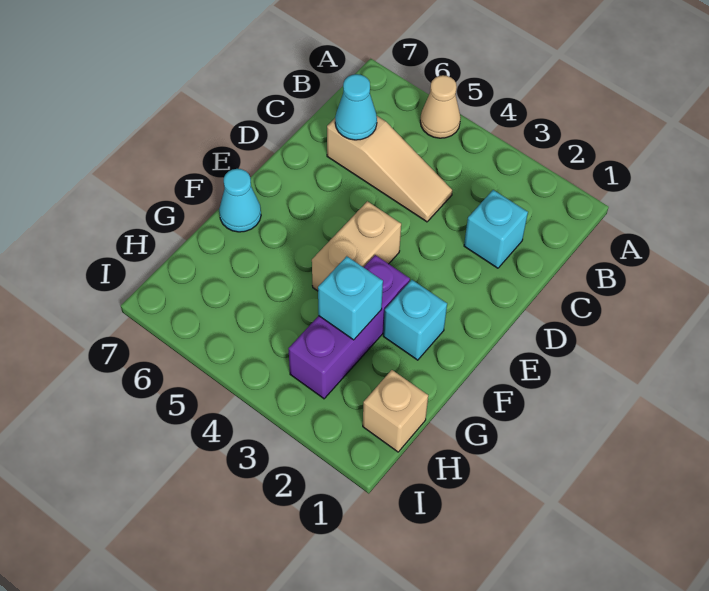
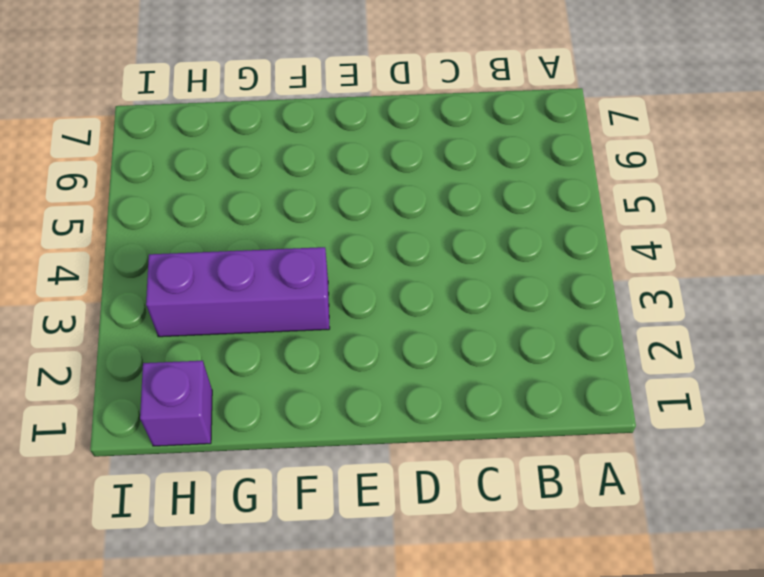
purple brick H1 level 1 -> tan brick H1 level 1
none -> tan cone A5 level 1
none -> cyan brick C2 level 1

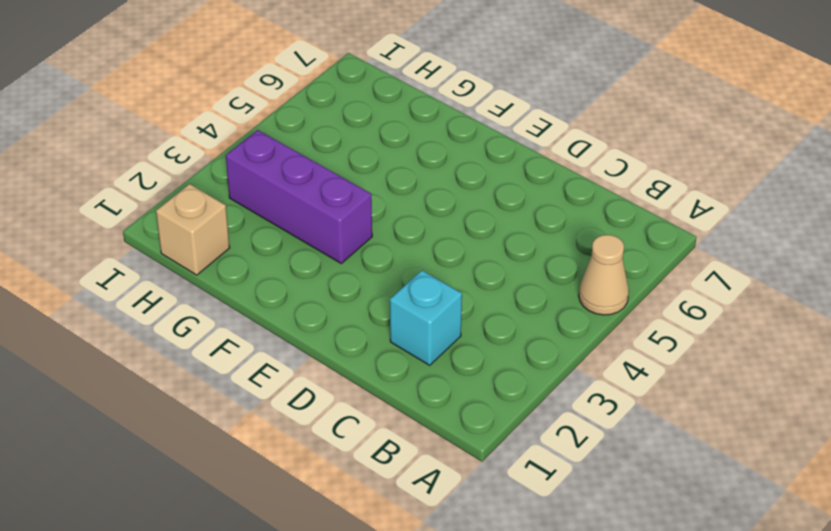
none -> tan slope C4:C6 level 1 top 6
none -> tan brick E4:F4 level 1

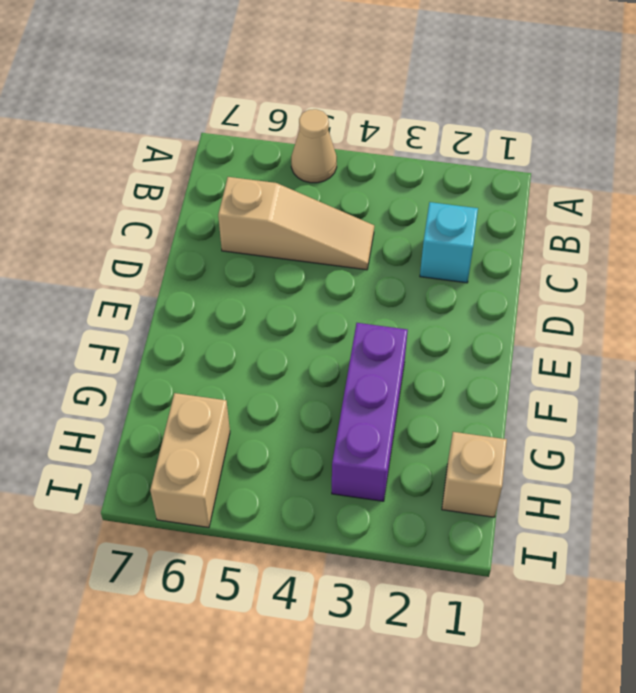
tan brick H6:I6 level 1 -> tan brick E4:F4 level 1
none -> cyan brick F2 level 1
none -> cyan cone F7 level 1

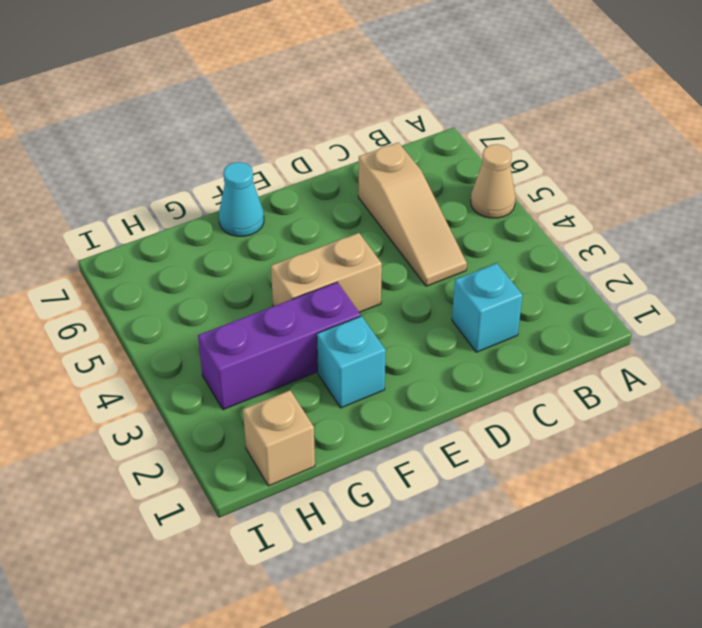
none -> cyan cone C6 level 2
none -> cyan brick G3 level 2

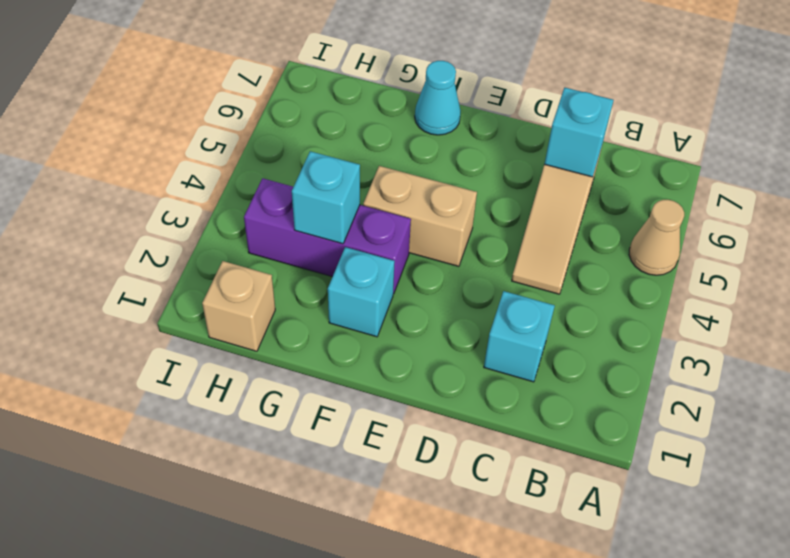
cyan brick C6 level 2 -> cyan cone C6 level 2

